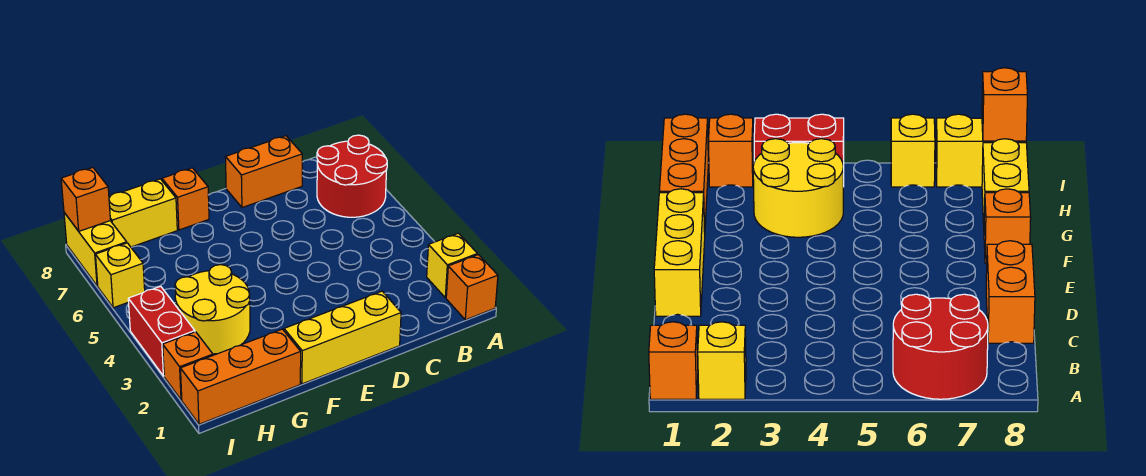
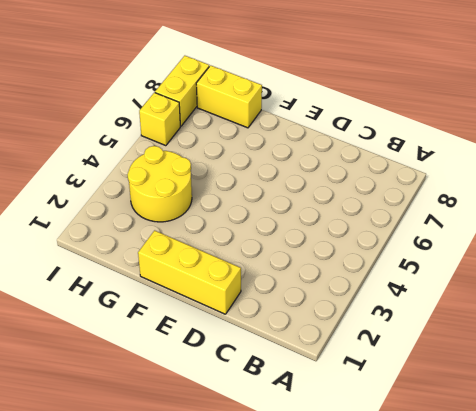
none -> orange brick A1 level 1
none -> yellow brick A2 level 1
none -> red round brick A6:B7 level 1

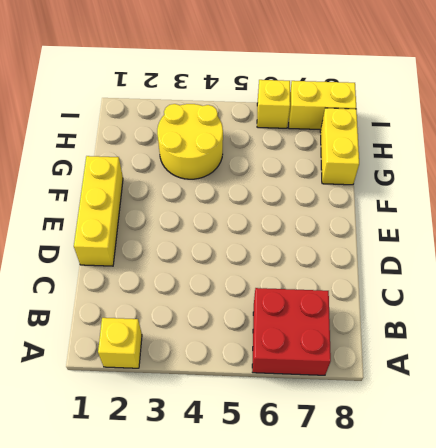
red brick A6:B7 level 1 -> red round brick A6:B7 level 1
none -> orange brick A1 level 1
none -> orange brick C8:D8 level 1
none -> orange brick F8 level 1

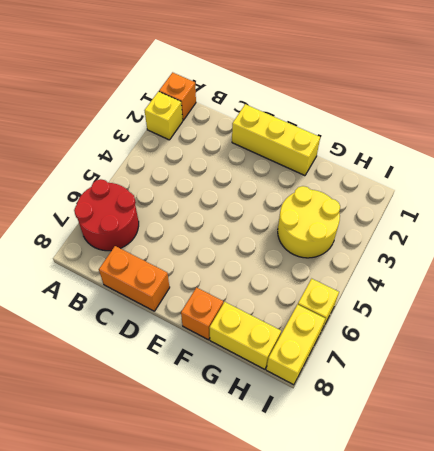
none -> orange brick G1:I1 level 1
none -> orange brick I2 level 1
none -> red brick I3:I4 level 1

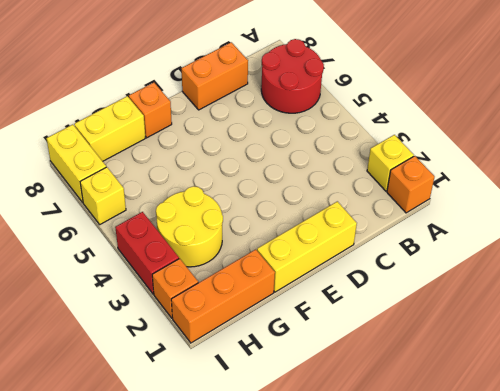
none -> orange brick I8 level 2

